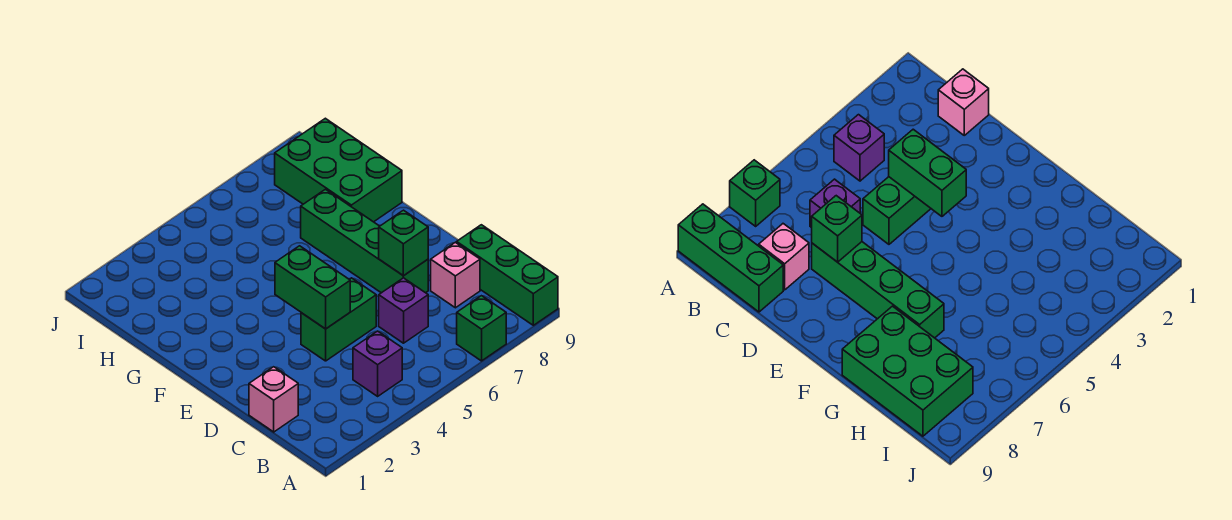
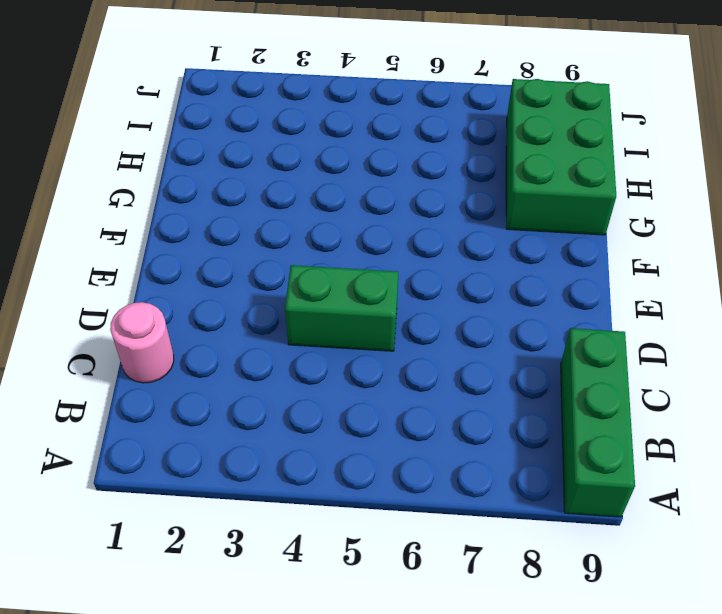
pink round brick C1 level 1 -> pink brick C1 level 1
none -> green brick A7 level 1
none -> purple brick B4 level 1

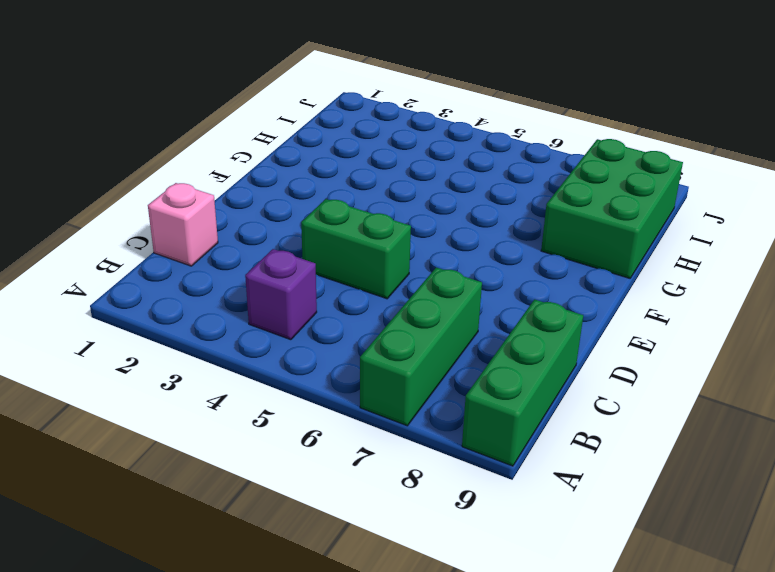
green brick A7:C7 level 1 -> green brick A7 level 1
none -> purple brick C6 level 1
none -> pink brick C8 level 1

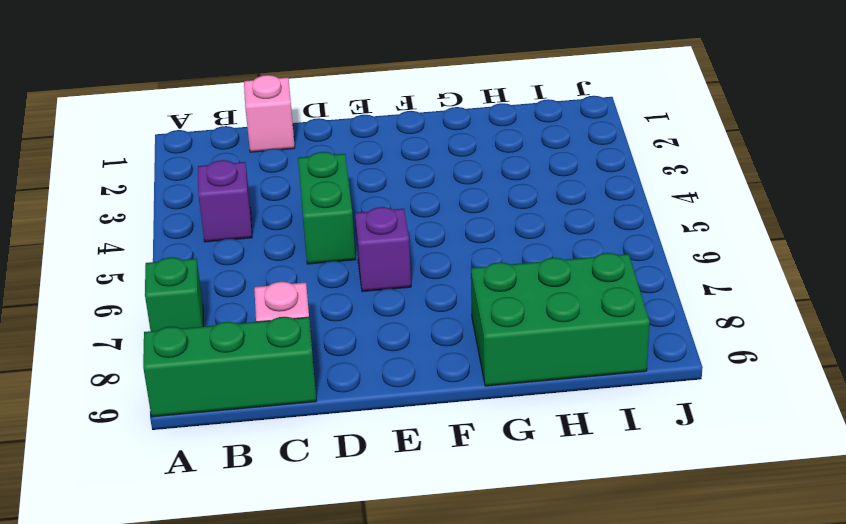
purple brick E6 level 1 -> purple brick C6 level 1
none -> green brick D7:G7 level 1
none -> green brick D4:E4 level 2

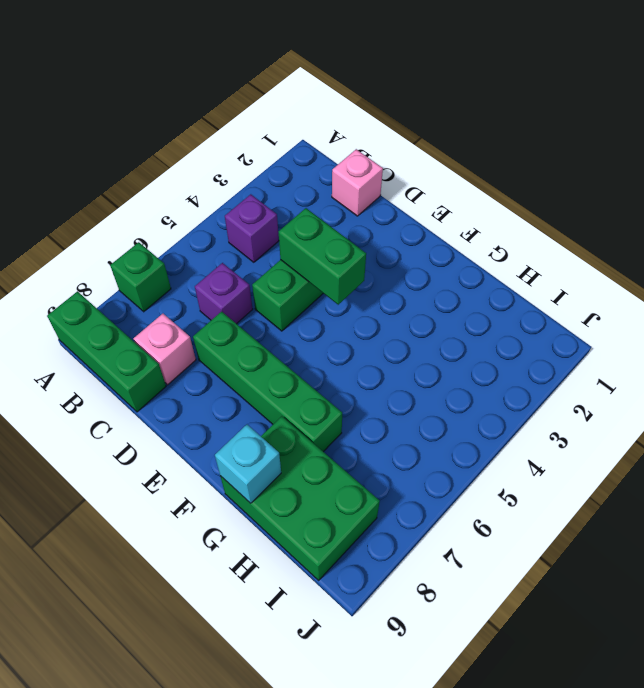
cyan brick G9 level 2 -> none
none -> green brick D7 level 2

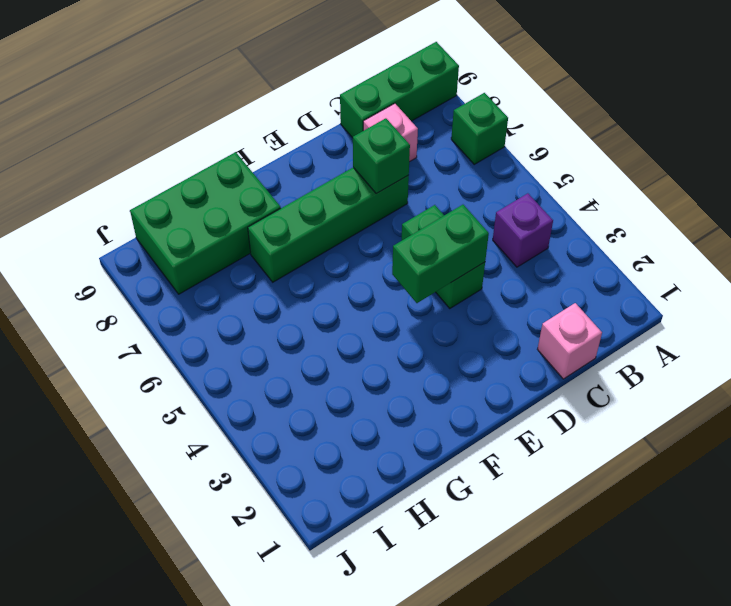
none -> purple brick C6 level 1

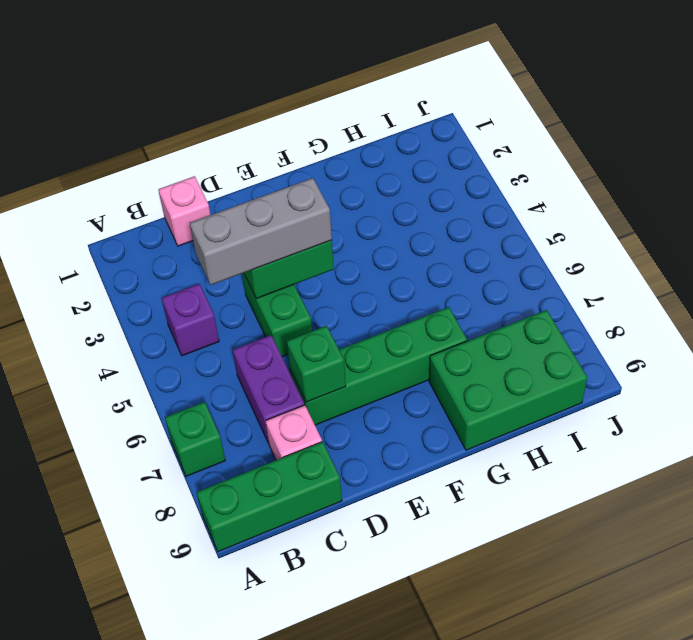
grey brick C4:E4 level 3 -> none
purple brick C6:C7 level 1 -> purple brick C6 level 1

